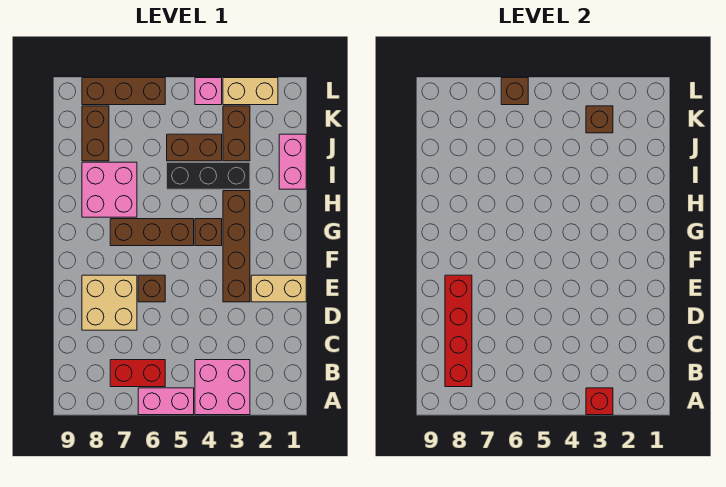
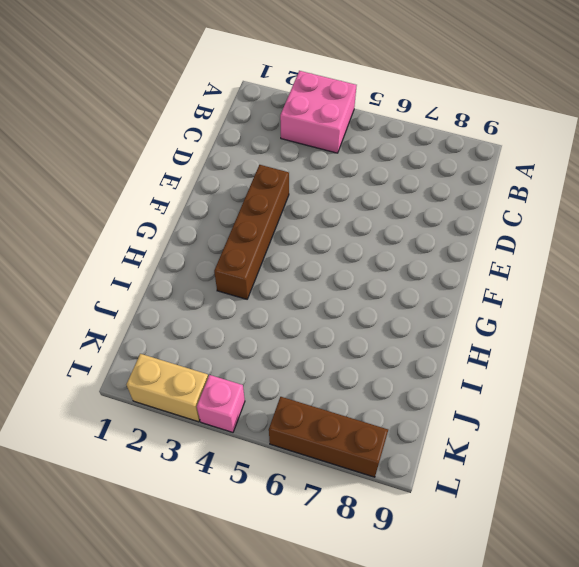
none -> pink brick A5:A6 level 1
none -> red brick B6:B7 level 1
none -> tan brick D7:E8 level 1

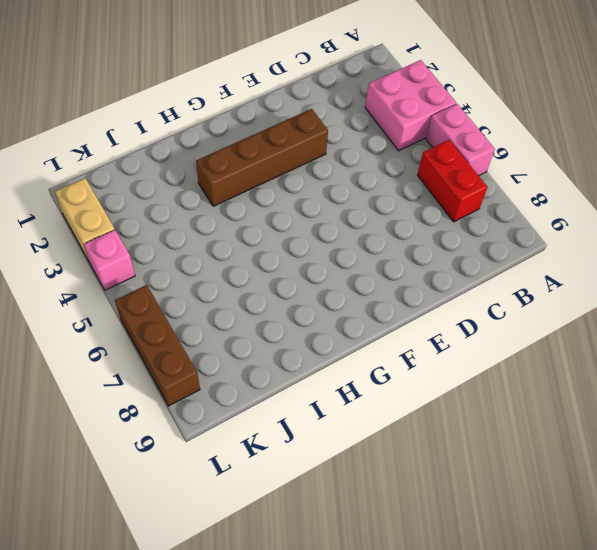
none -> tan brick D7:E8 level 1
none -> tan brick E1:E2 level 1
none -> brown brick E6 level 1

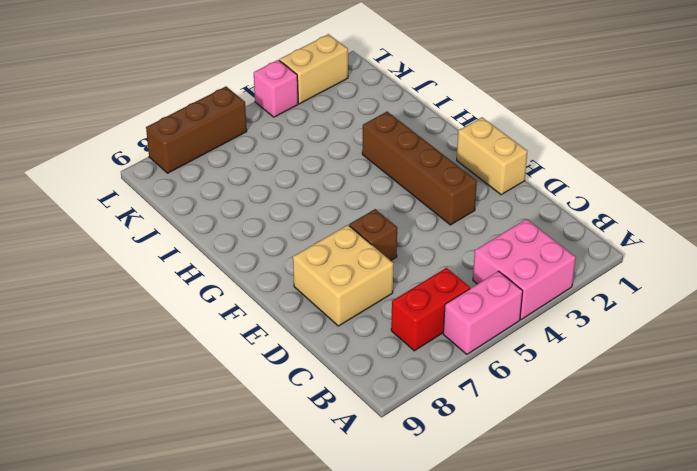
tan brick E1:F1 level 1 -> tan brick E1:E2 level 1
none -> brown brick G4 level 1
none -> brown brick G5:G7 level 1
none -> pink brick H7:I8 level 1

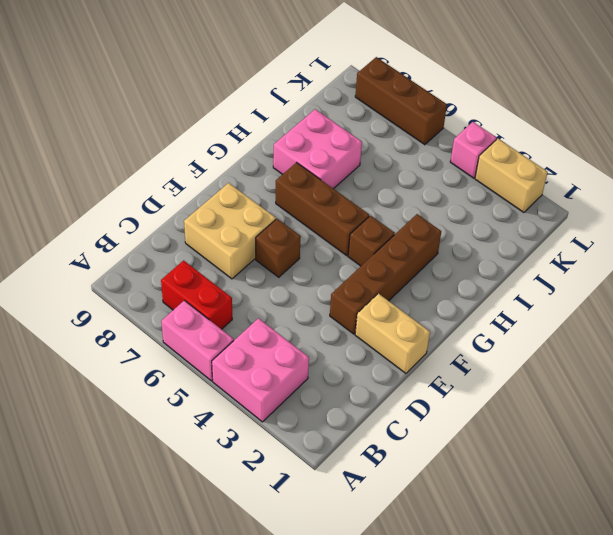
none -> pink brick I1:J1 level 1
none -> black brick I3:I5 level 1
none -> brown brick J3:K3 level 1

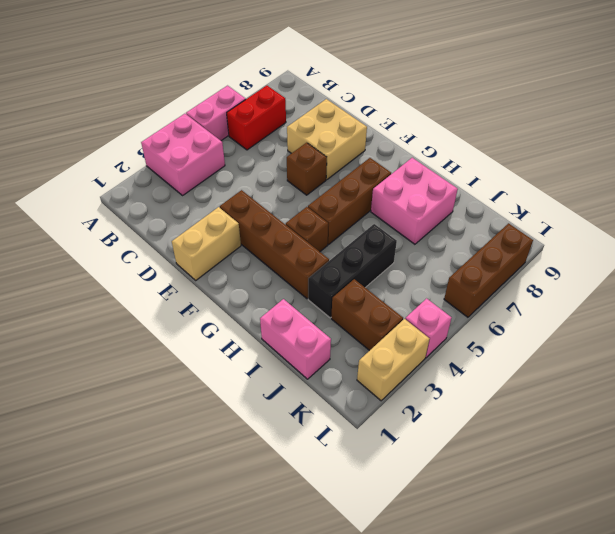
none -> brown brick J4:J5 level 1
none -> brown brick J8:K8 level 1
none -> red brick A3 level 2

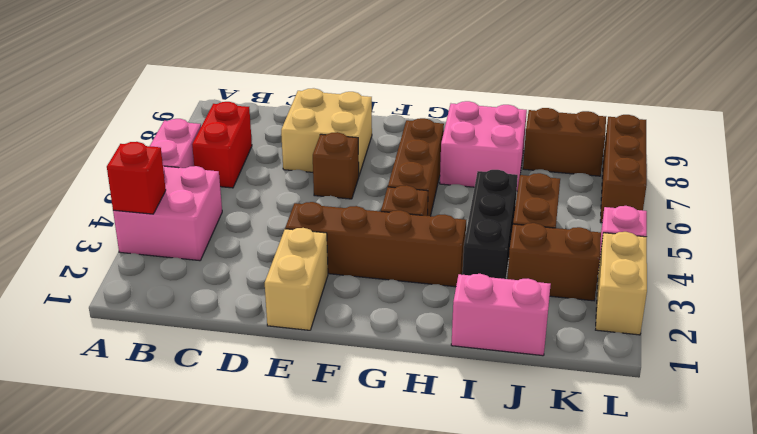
none -> red brick B8:E8 level 2
none -> brown brick K3 level 2
none -> brown brick L6 level 2

